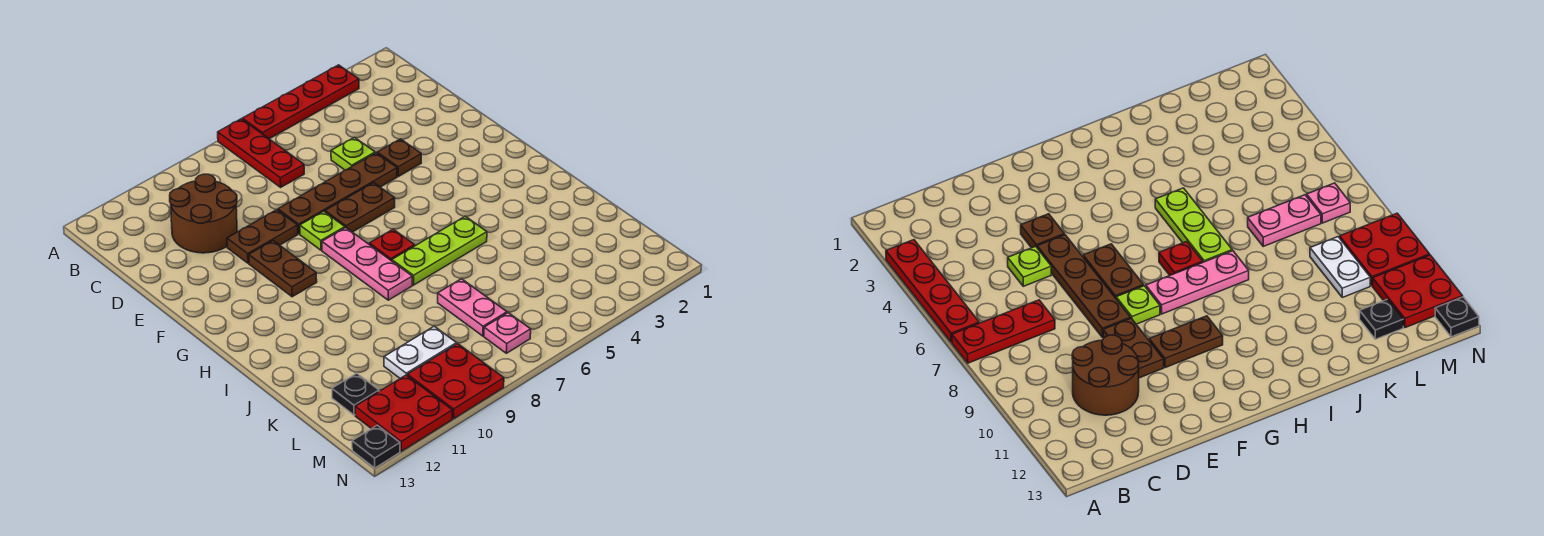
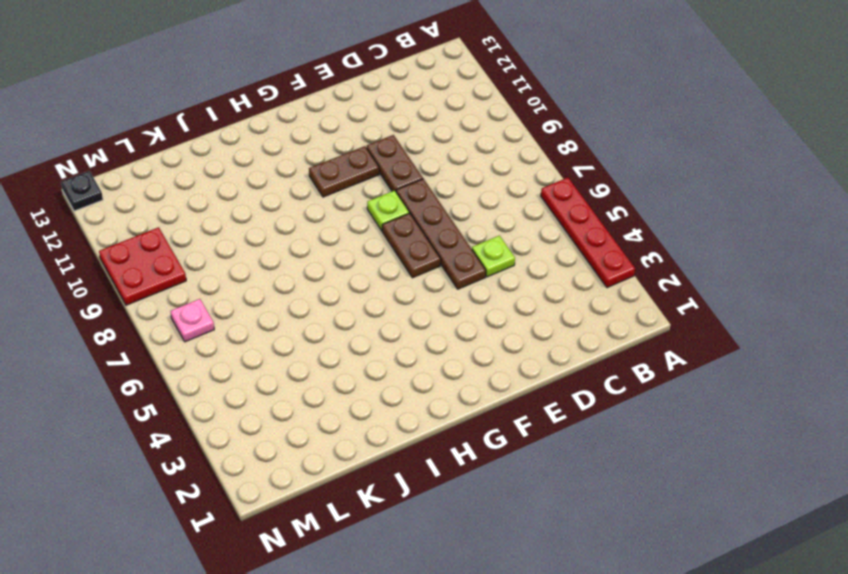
none -> red plate A7:C7 level 1
none -> brown round brick C10:D11 level 1
none -> brown plate E4 level 1

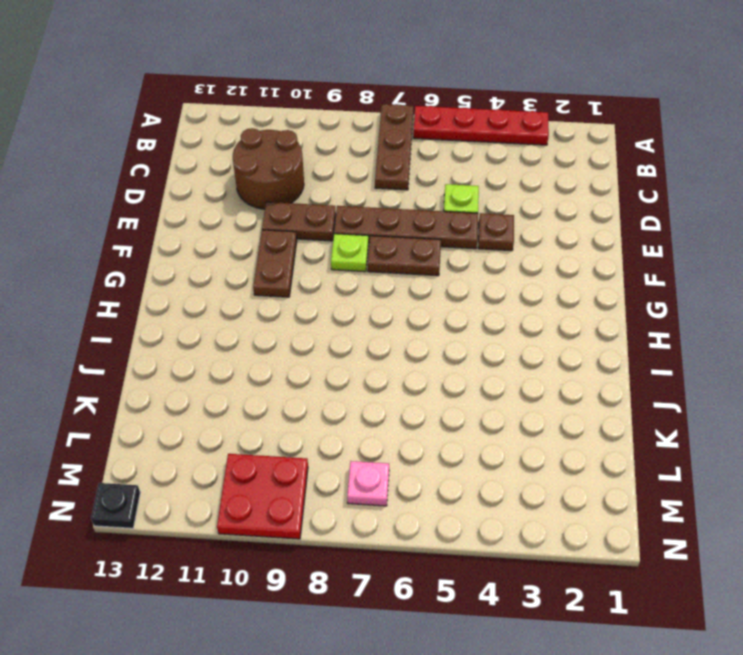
brown plate A7:C7 level 1 -> red plate A7:C7 level 1
none -> pink plate G8:I8 level 1
none -> red plate H7 level 1
none -> lime plate I5:I7 level 1

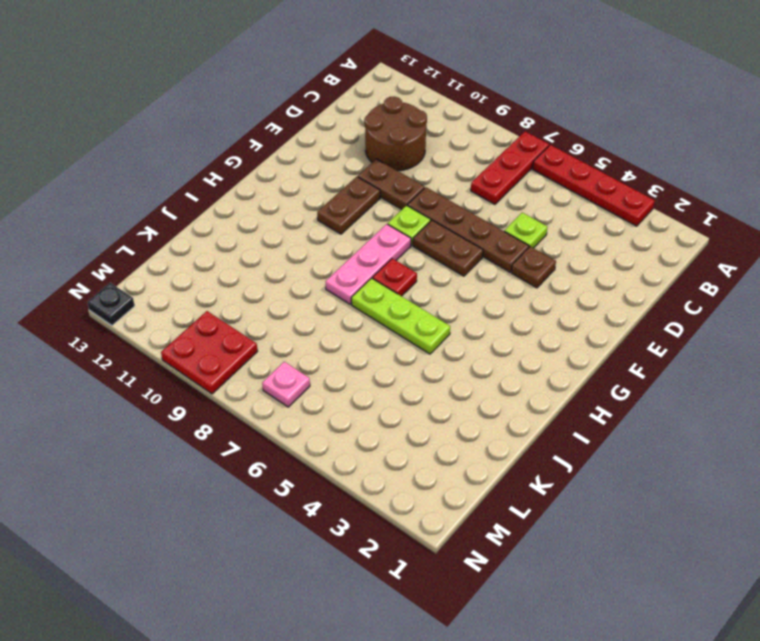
none -> pink plate K7:L7 level 1
none -> white plate L9:L10 level 1
none -> black plate L12 level 1

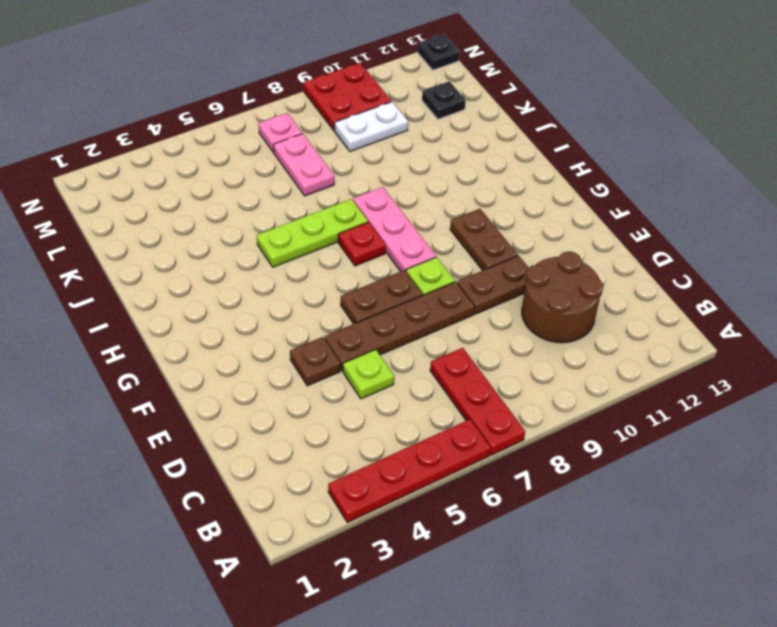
none -> red plate M11:N12 level 1

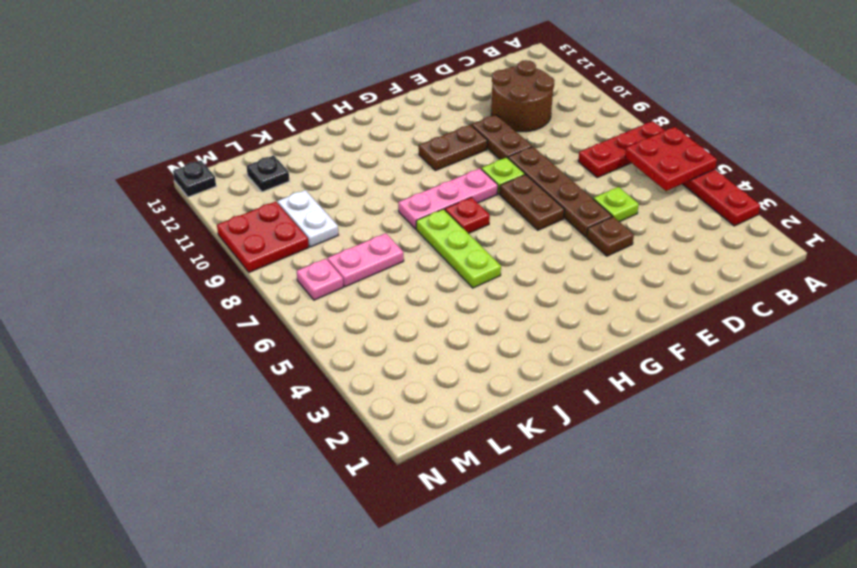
red plate A5:B6 level 2 -> red plate M11:N12 level 1

